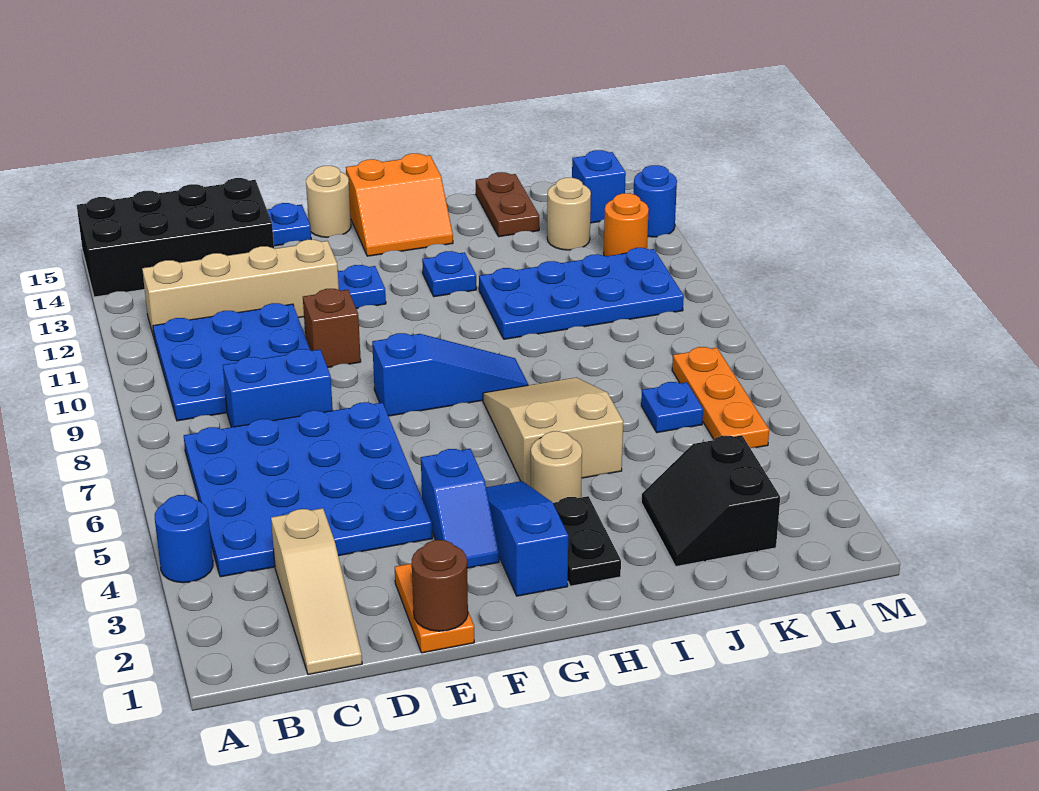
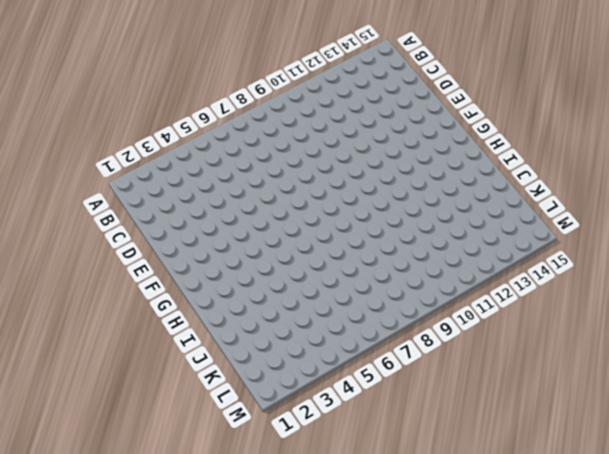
none -> blue round brick A4 level 1
none -> black brick A14:D15 level 1
none -> blue plate B4:E7 level 1
none -> blue plate B9:D11 level 1

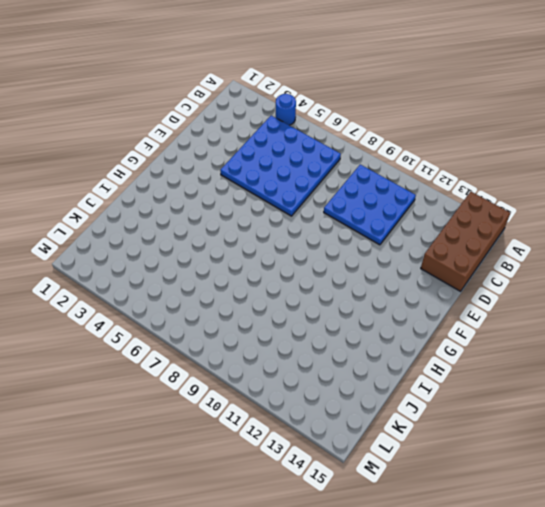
brown brick A14:D15 level 1 -> black brick A14:D15 level 1
none -> tan brick B12:E12 level 1
none -> tan slope C1:C3 level 1 top 3
none -> blue brick C8:D8 level 1
none -> orange plate E1:E2 level 1

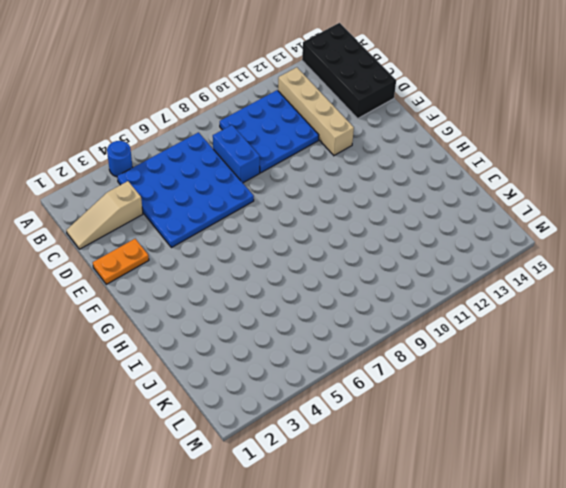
none -> brown brick E10 level 1
none -> blue plate E15 level 1
none -> blue slope F3:F4 level 1 top 4
none -> blue slope F8:H8 level 1 top F

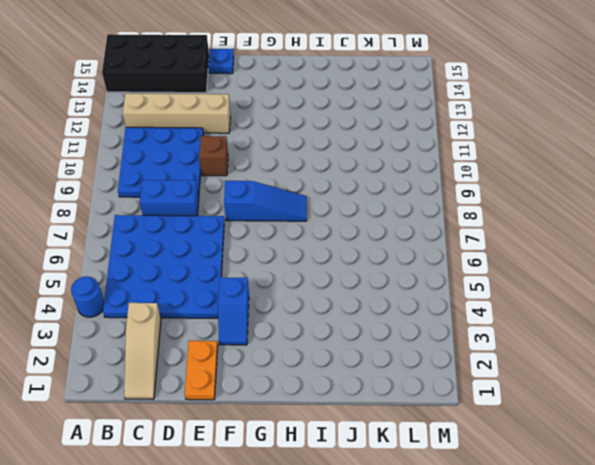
none -> blue plate F12 level 1
none -> tan round brick F15 level 1
none -> blue slope G2:G4 level 1 top 2
none -> orange slope G14:H15 level 1 top 15

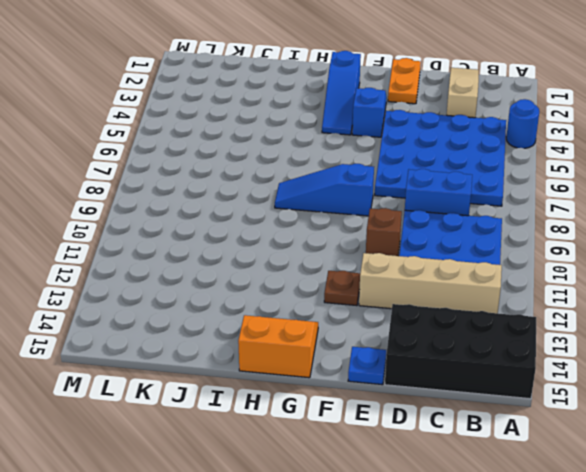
brown plate F12 level 1 -> blue plate F12 level 1
none -> tan round brick F15 level 1
none -> black plate H2:H3 level 1
none -> tan round brick H4 level 1
none -> tan slope H5:I7 level 1 top 5

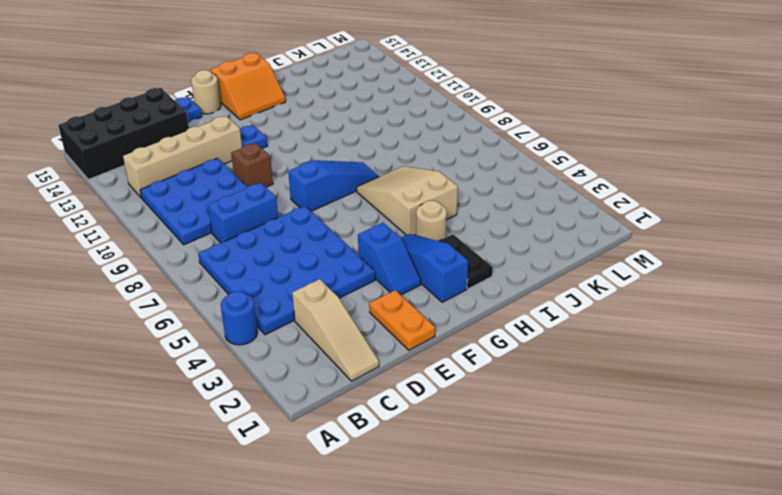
none -> blue plate H12 level 1
none -> blue plate I10:L11 level 1
none -> black slope J2:K3 level 1 top K
none -> brown plate J14:J15 level 1

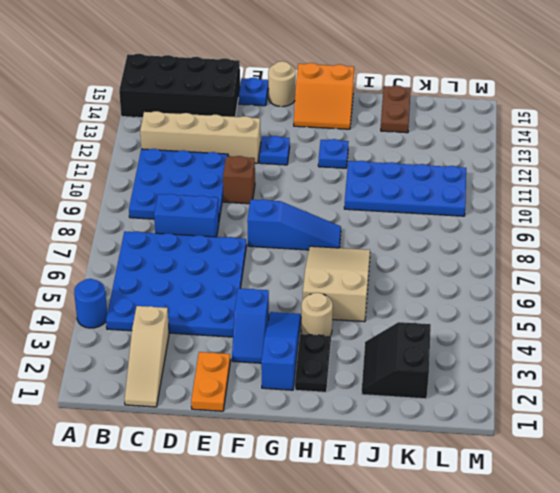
none -> blue plate K6 level 1
none -> tan round brick K13 level 1
none -> orange plate L5:L7 level 1
none -> orange round brick L12 level 1

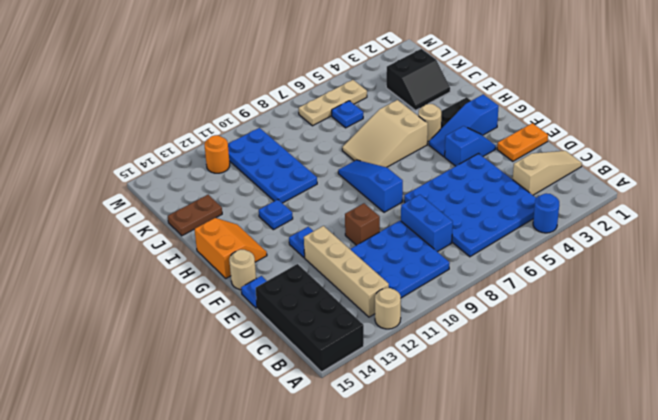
tan round brick A12 level 1 -> tan round brick K13 level 1
tan plate L5:L7 level 1 -> orange plate L5:L7 level 1
none -> blue brick L14 level 1
none -> blue round brick M13 level 1
none -> brown round brick E1 level 2

